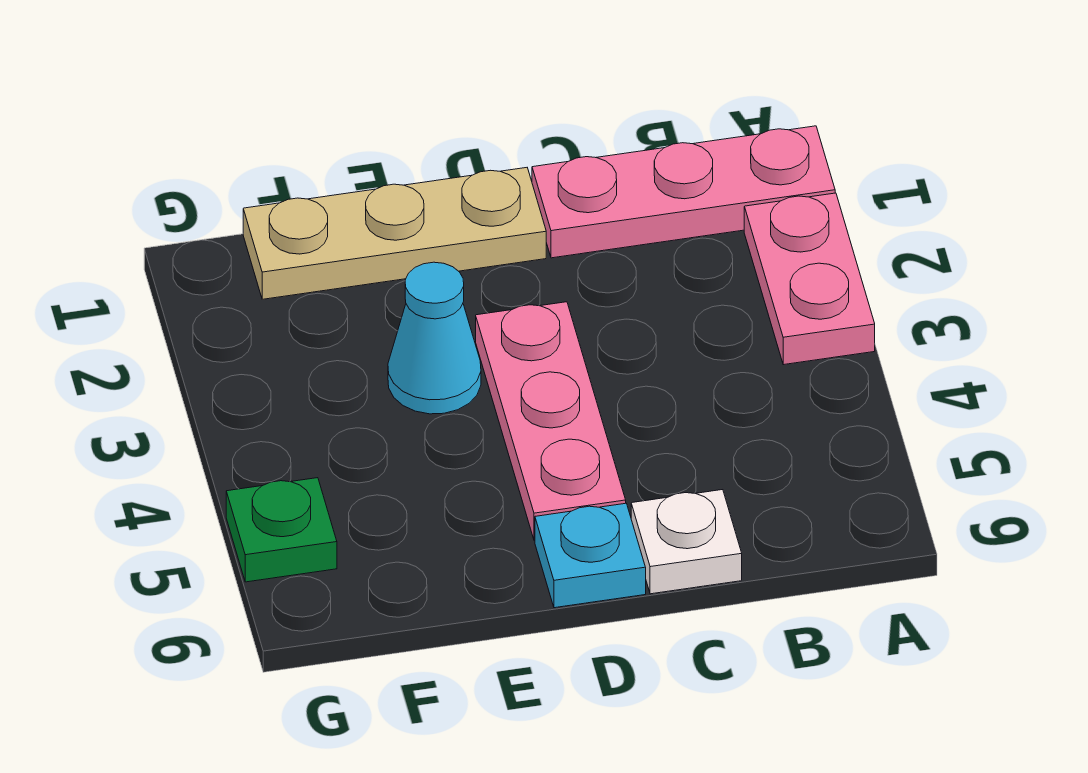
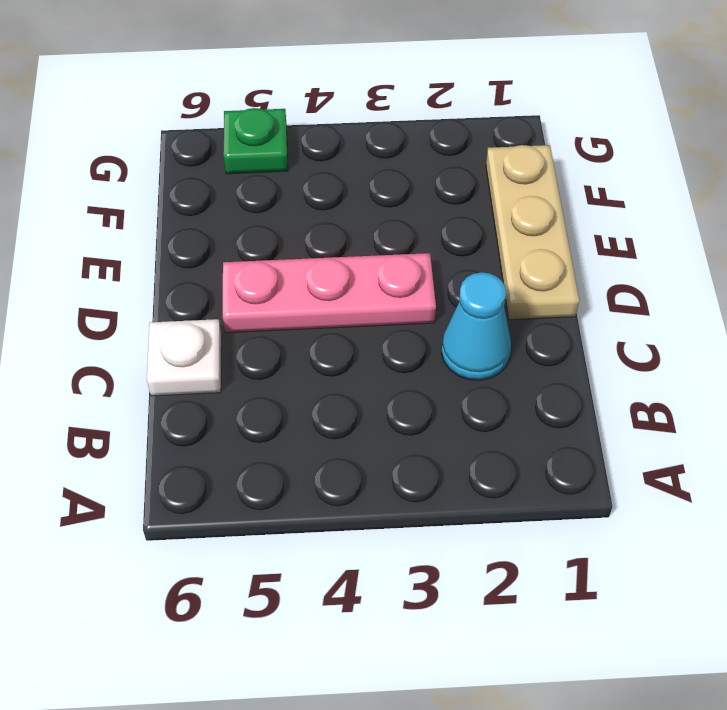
cyan cone C2 level 1 -> cyan cone E3 level 1
none -> pink plate A1:C1 level 1
none -> pink plate A2:A3 level 1

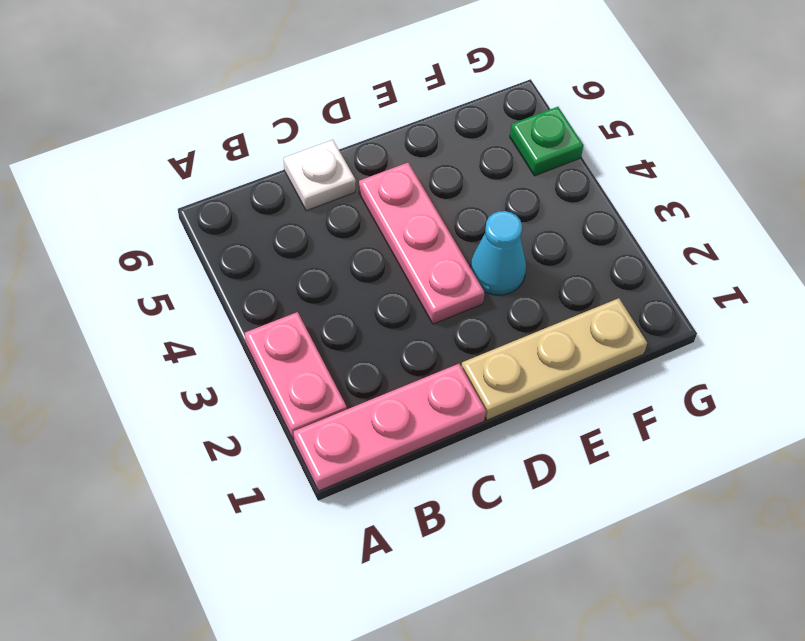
none -> cyan plate D6 level 1

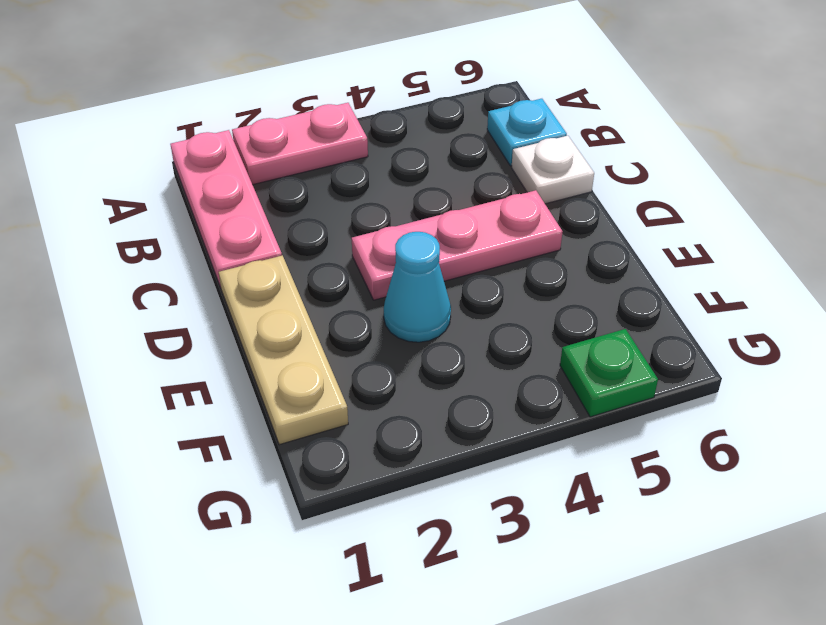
cyan plate B6 level 1 -> cyan plate D6 level 1

